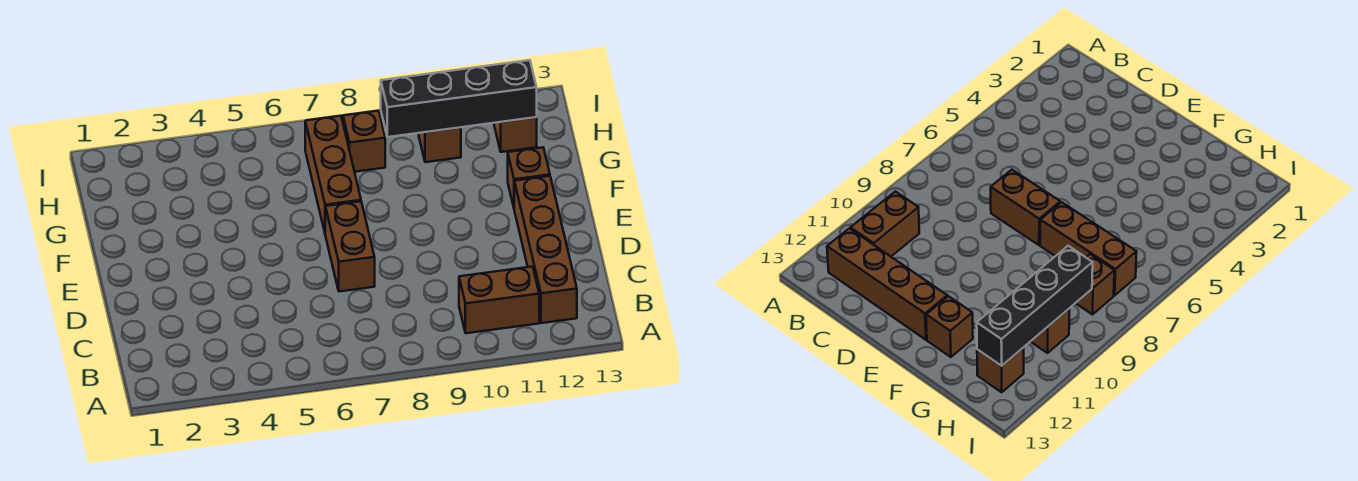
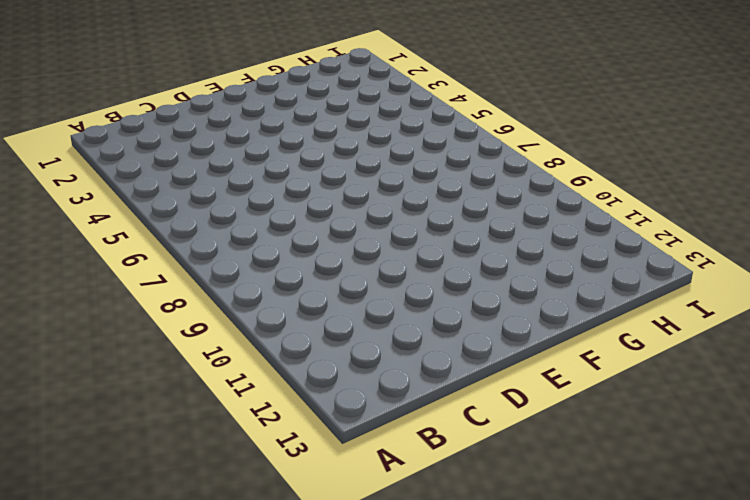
none -> brown brick B10:B11 level 1
none -> brown brick B12:E12 level 1

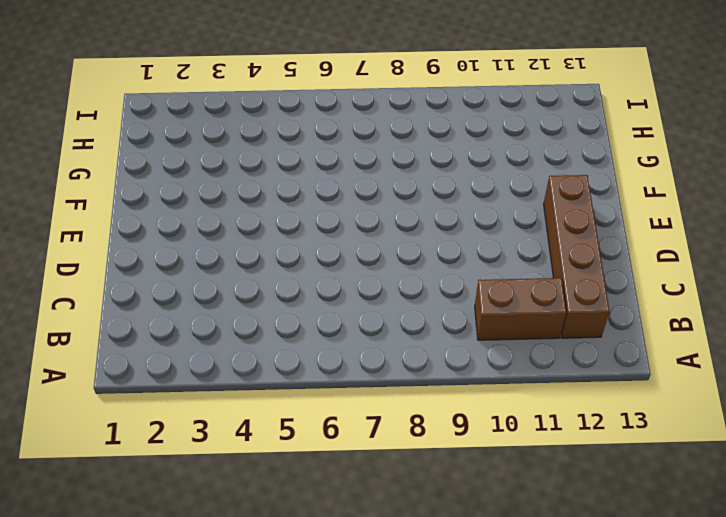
none -> brown brick D7:E7 level 1
none -> brown brick F7:H7 level 1

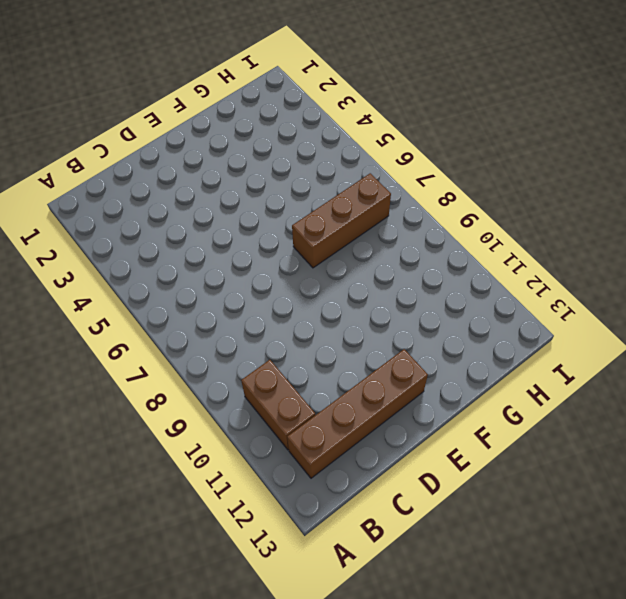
none -> brown brick D7:E7 level 1
none -> brown brick F12 level 1

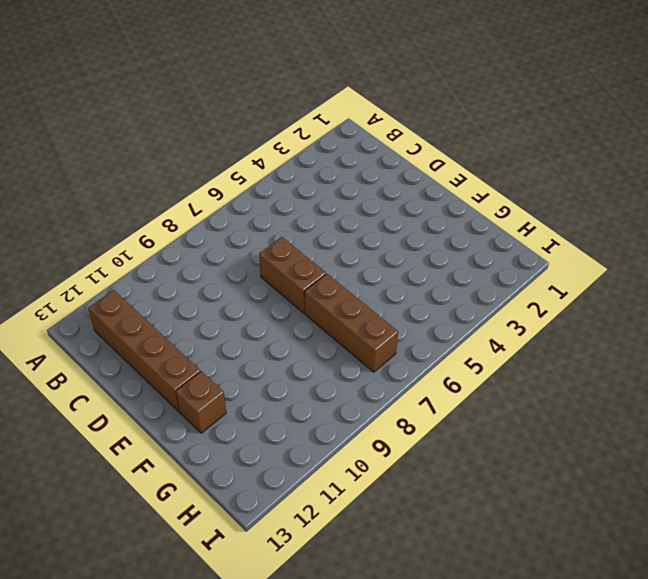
none -> brown brick B10:B11 level 1
none -> brown brick H8 level 1

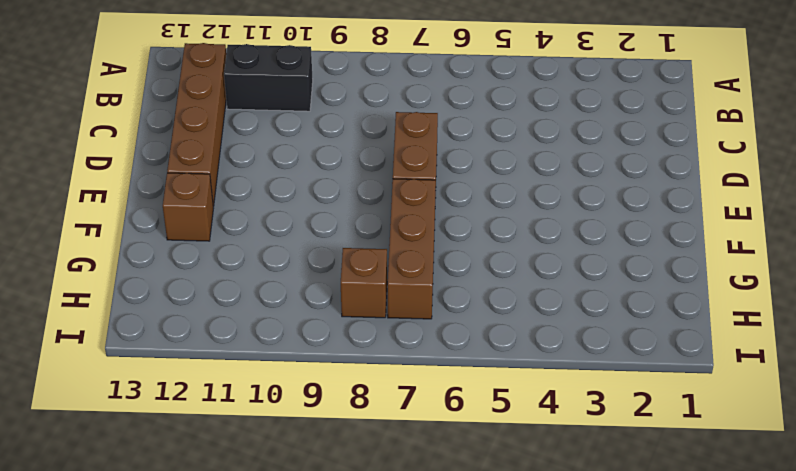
black brick B10:B11 level 1 -> brown brick B10:B11 level 1
none -> brown brick H10 level 1
none -> brown brick H12 level 1

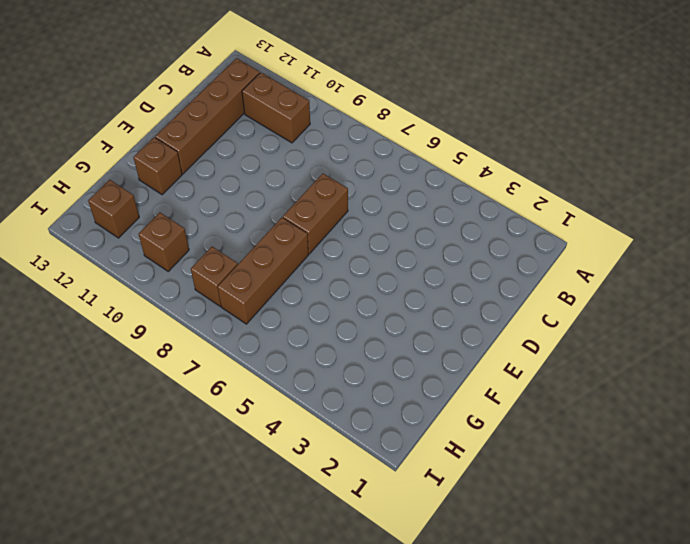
none -> black brick H9:H12 level 2

